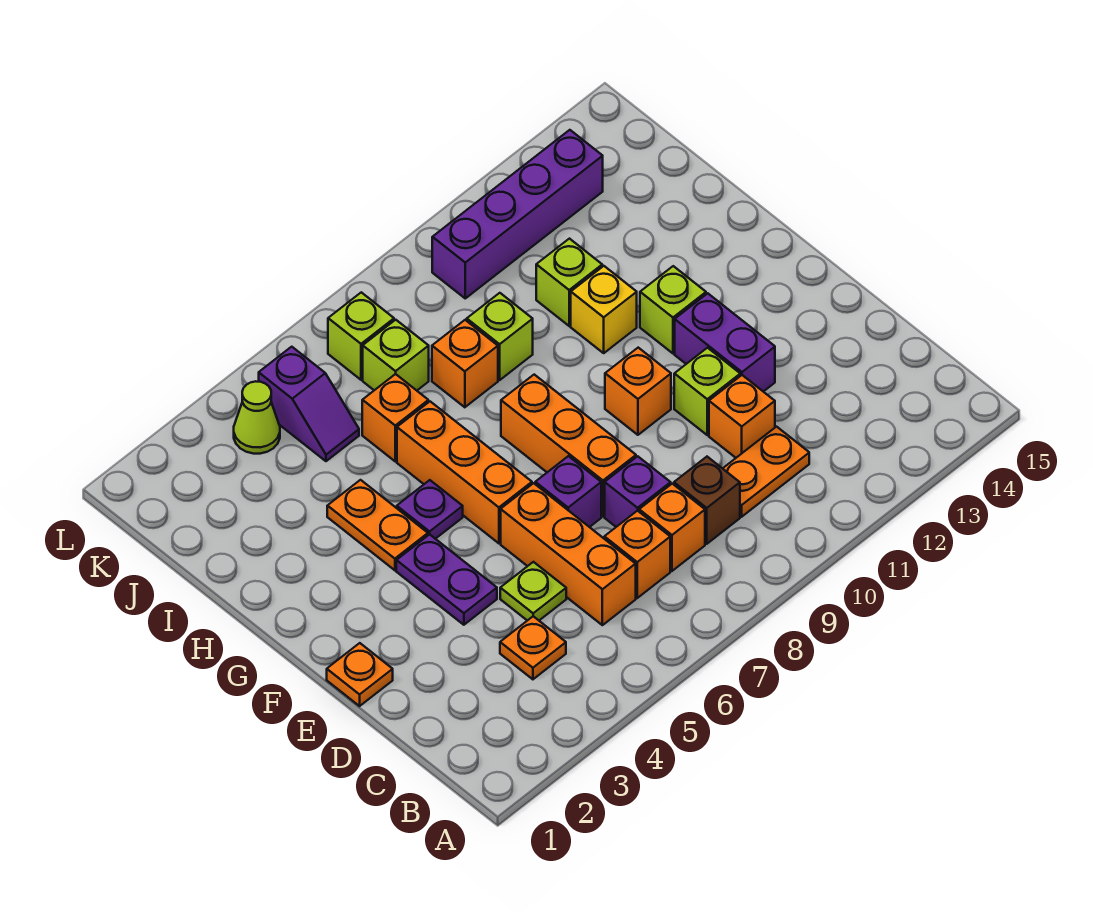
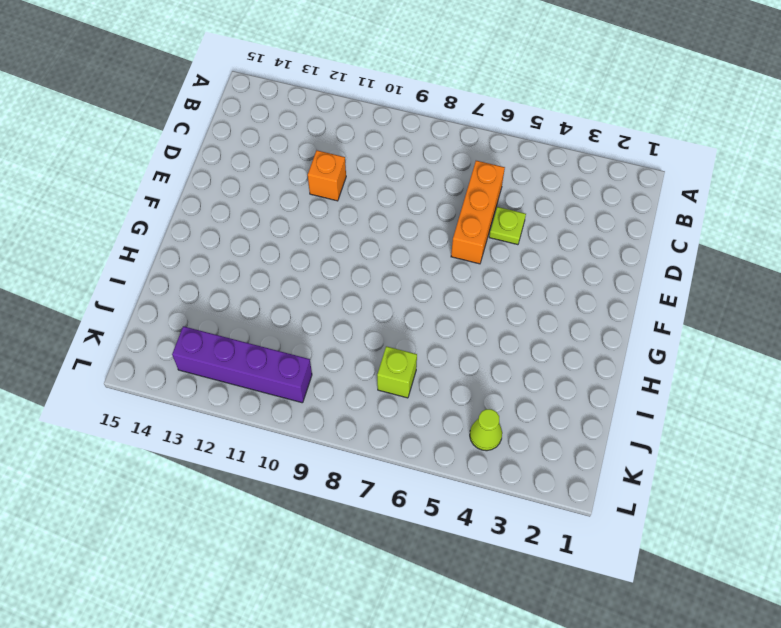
none -> orange plate C4 level 1
none -> orange brick C7 level 1
none -> orange brick C8 level 1
none -> brown brick C9 level 1

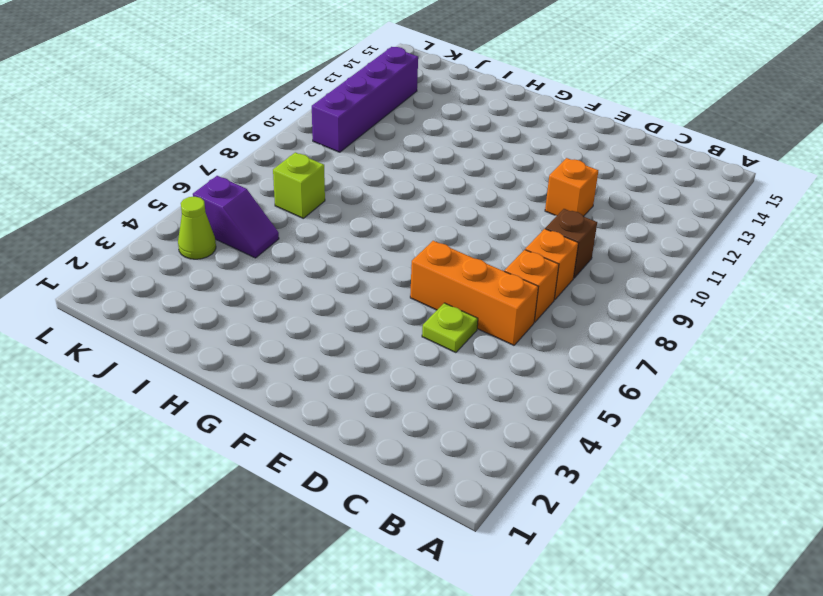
none -> orange plate C4 level 1
none -> orange plate C10:C11 level 1
none -> purple brick D8 level 1
none -> orange plate E1 level 1

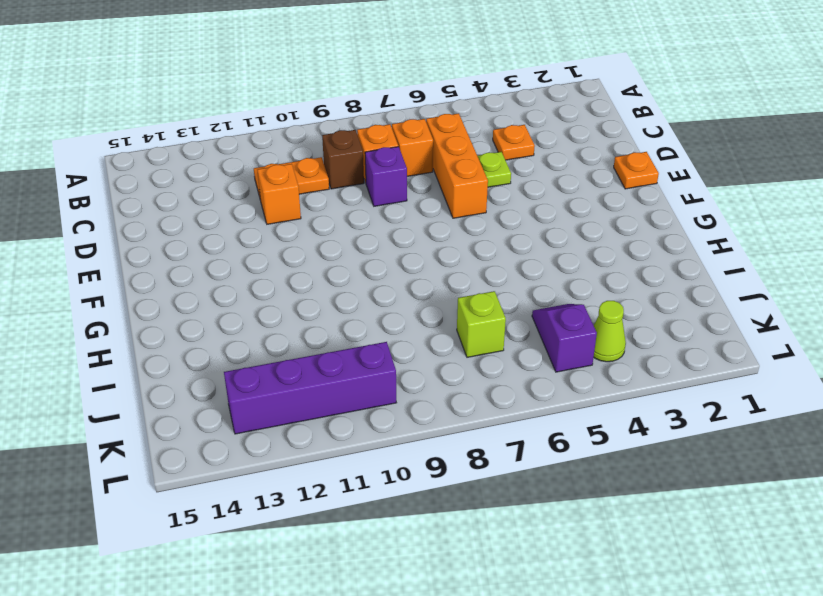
none -> purple plate E4:F4 level 1
none -> purple brick E7 level 1
none -> orange brick E8:G8 level 1
none -> lime brick E11 level 1

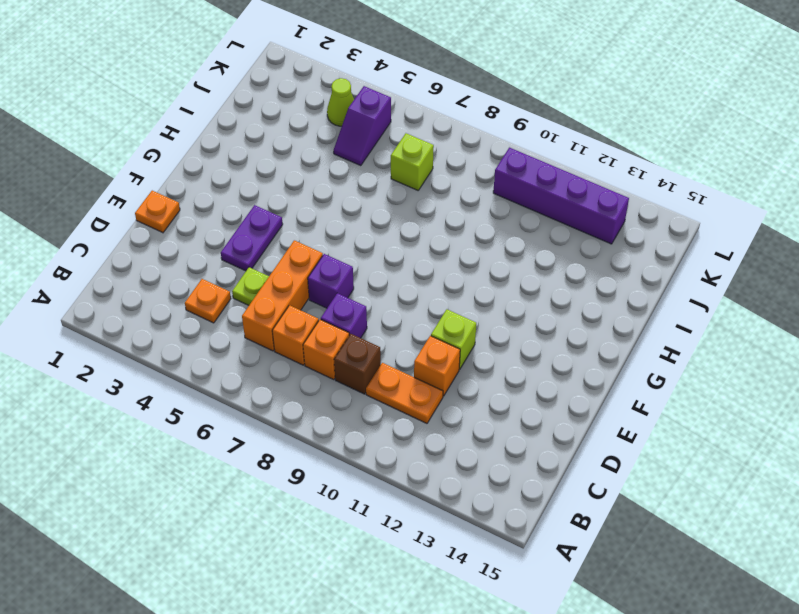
none -> orange brick E8:G8 level 1
none -> purple brick E12:F12 level 1
none -> orange brick F6:H6 level 1
none -> orange brick F10 level 1

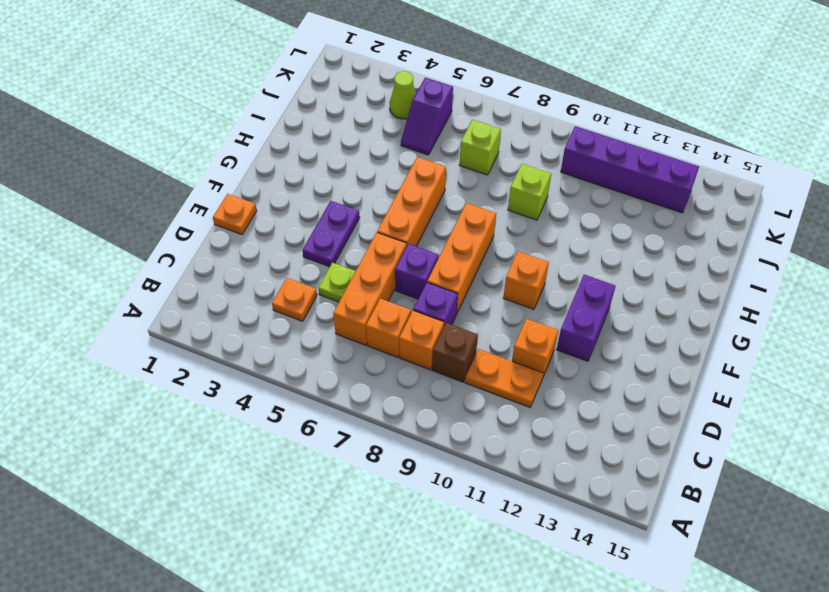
none -> lime brick E11 level 1
none -> orange plate G4:H4 level 1
none -> purple plate G5 level 1
none -> lime brick G12 level 1

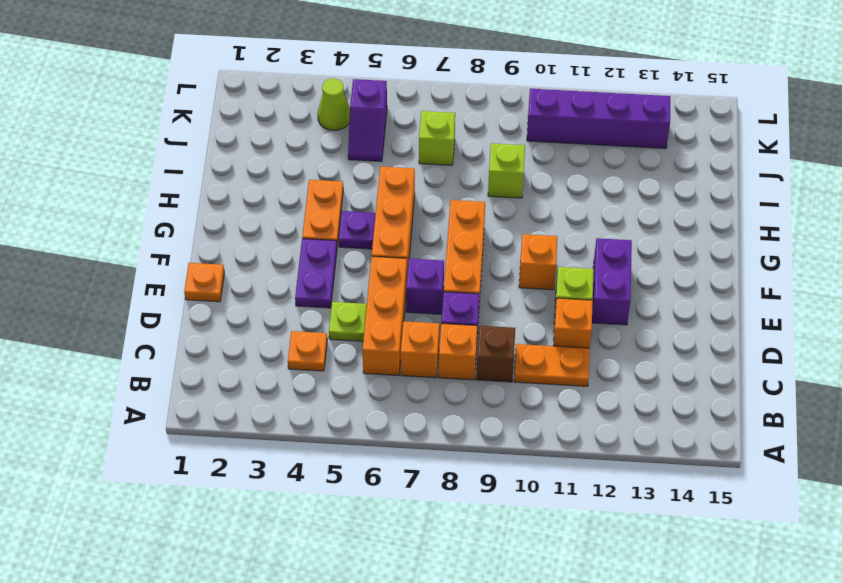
none -> lime brick G12 level 1
none -> yellow brick H11 level 1
none -> orange brick I6 level 1
none -> orange brick I8 level 1

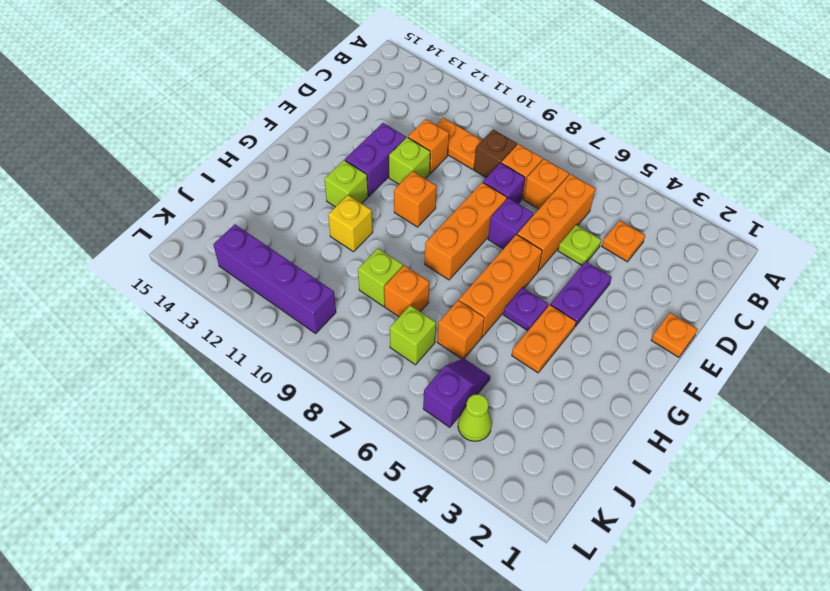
none -> lime brick I11 level 1
none -> lime brick K7 level 1

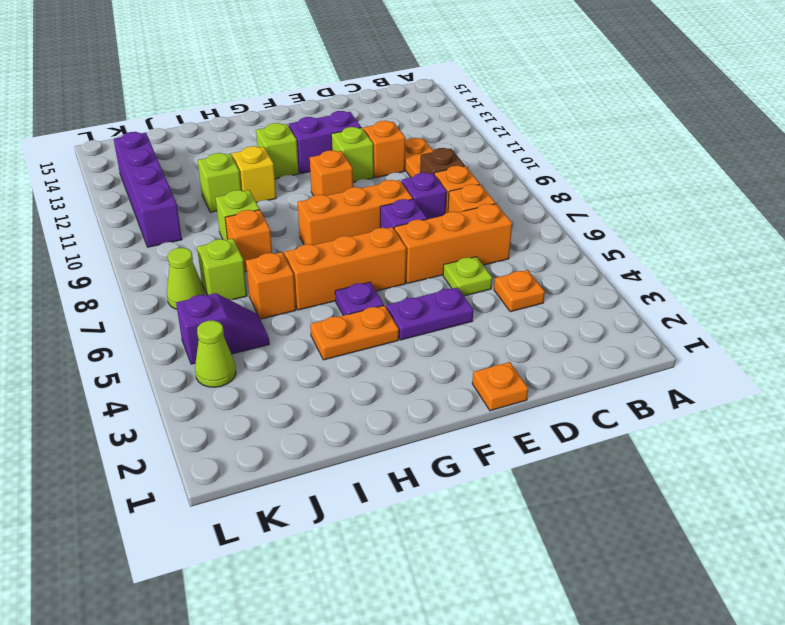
lime cone K7 level 1 -> lime brick K7 level 1

